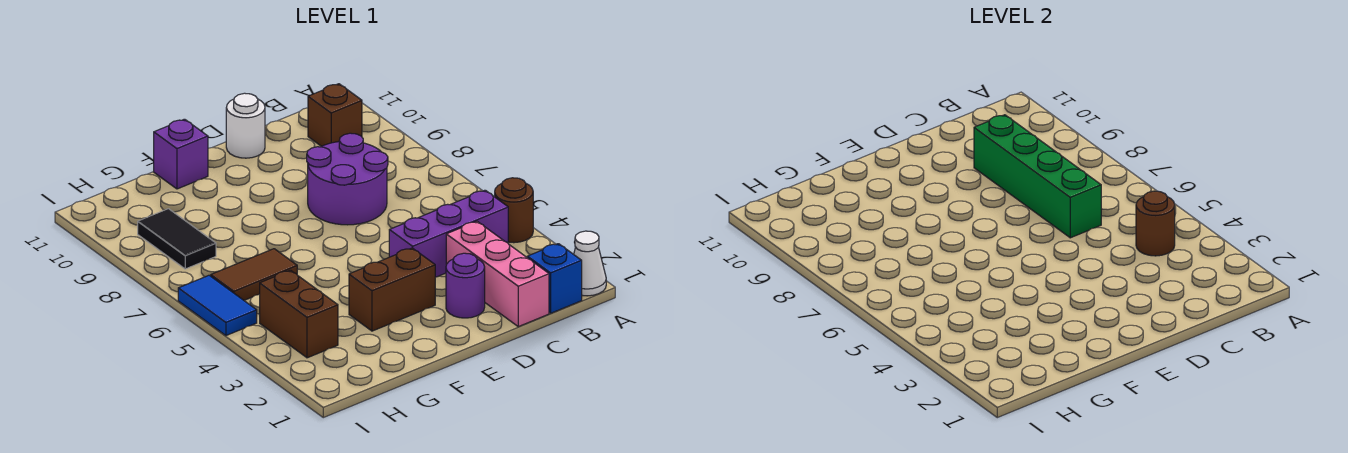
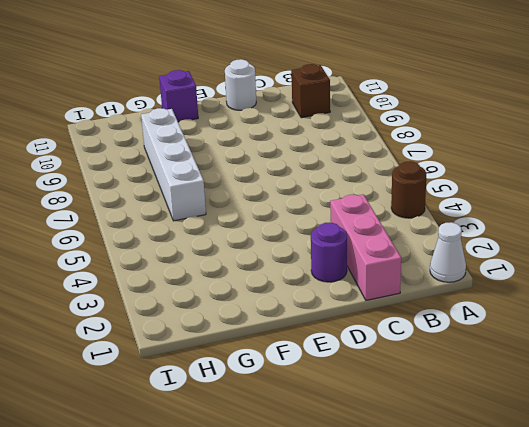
white brick G6:G9 level 1 -> brown tile G6:H6 level 1
none -> blue brick B1 level 1
none -> purple brick B4:D4 level 1
none -> purple round brick C7:D8 level 1

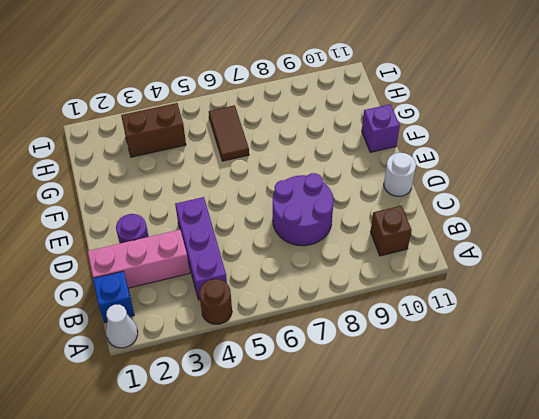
none -> brown brick E3:F3 level 1
none -> black tile H8:H9 level 1
none -> blue tile I5:I6 level 1

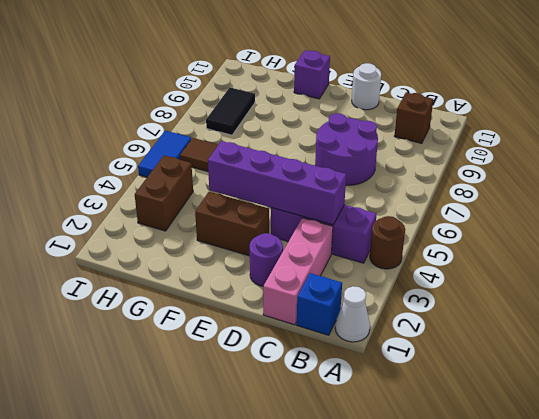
purple brick C4:F4 level 2 -> none
none -> brown round brick B4 level 2
none -> green brick C6:C9 level 2

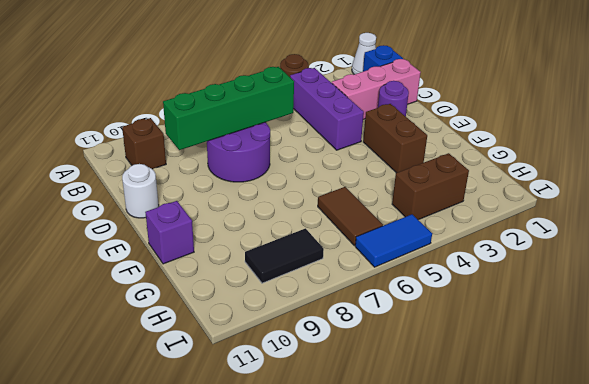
none -> brown round brick B4 level 2

